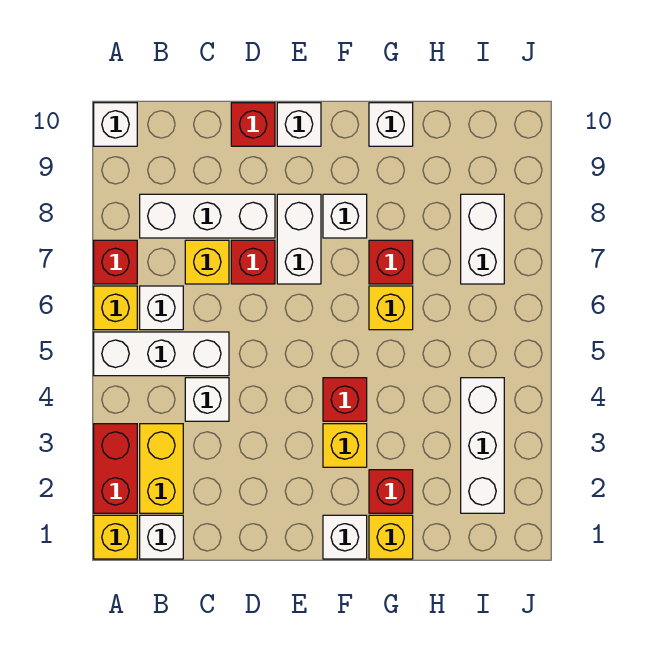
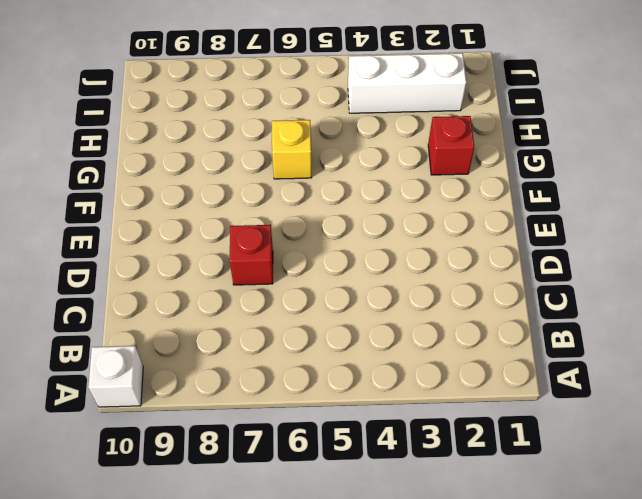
none -> yellow brick A1 level 1
none -> red brick A2:A3 level 1
none -> white brick A5:C5 level 1

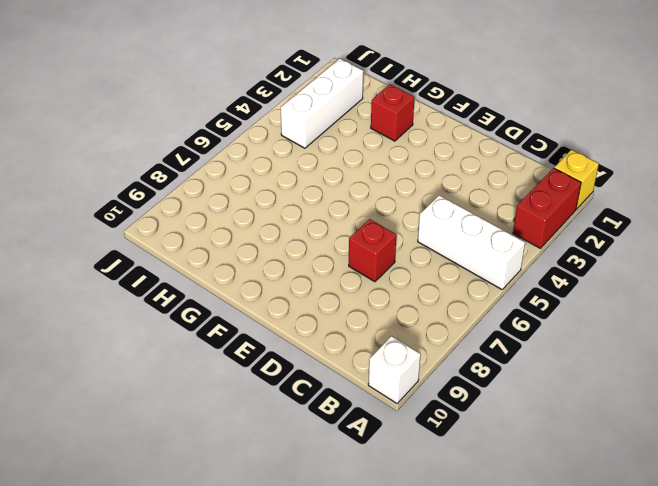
none -> yellow brick A6 level 1
none -> red brick A7 level 1
none -> white brick B1 level 1

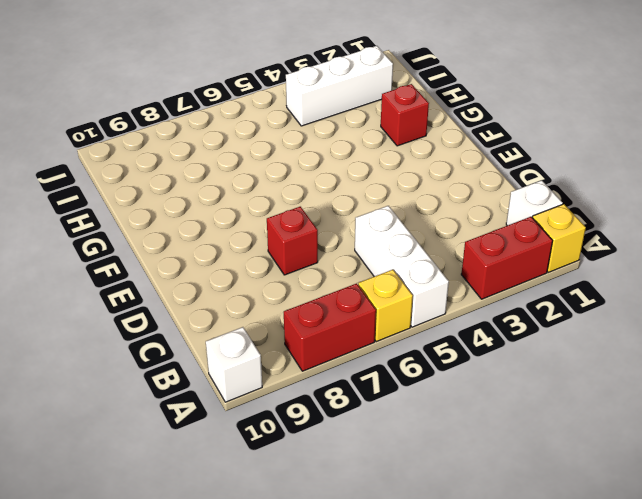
red brick A7:A8 level 1 -> red brick A7 level 1
none -> yellow brick B2:B3 level 1
none -> white brick B6 level 1
none -> white brick B8:D8 level 1

